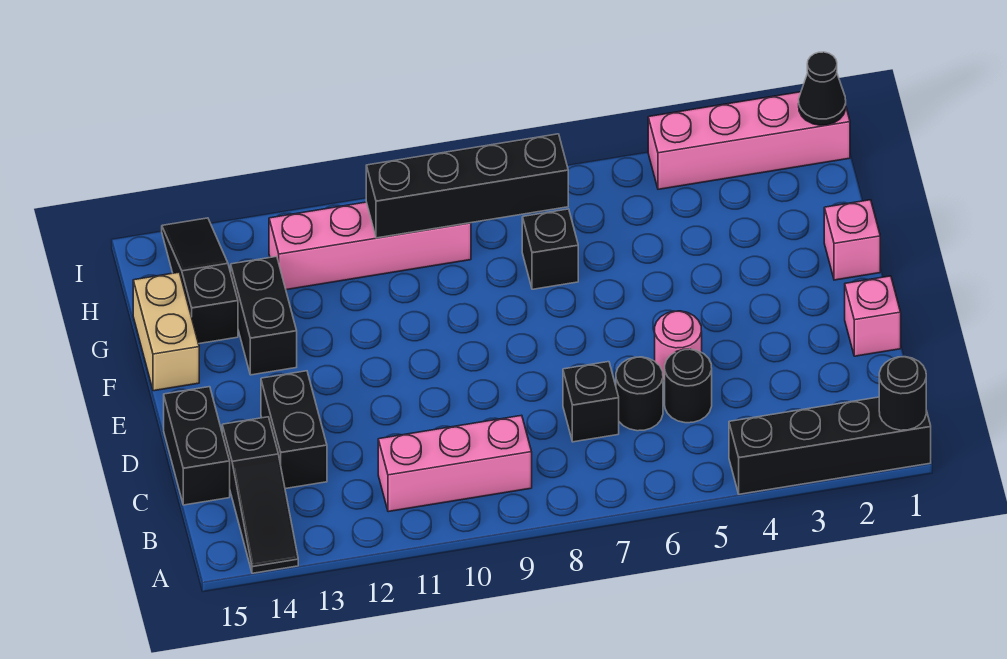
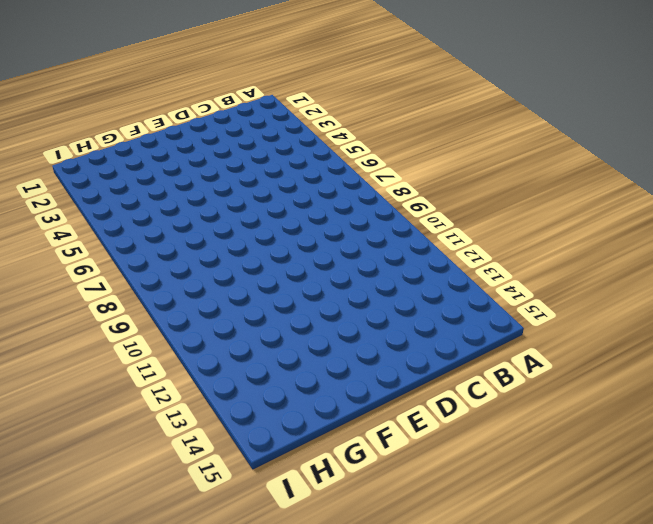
none -> black brick A1:A4 level 1
none -> black slope A14:C14 level 1 top C
none -> pink brick B9:B11 level 1

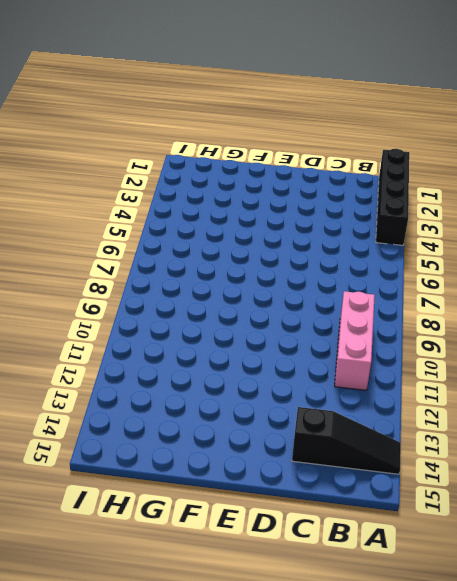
none -> black round brick C5 level 1
none -> black round brick C6 level 1
none -> black brick C7 level 1

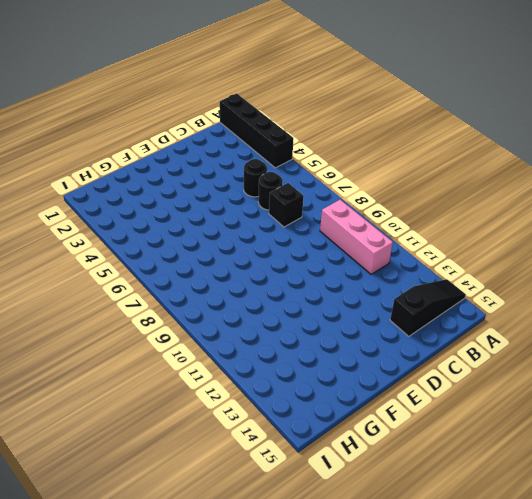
none -> black brick C13:D13 level 1
none -> black brick C15:D15 level 1
none -> pink brick D1 level 1

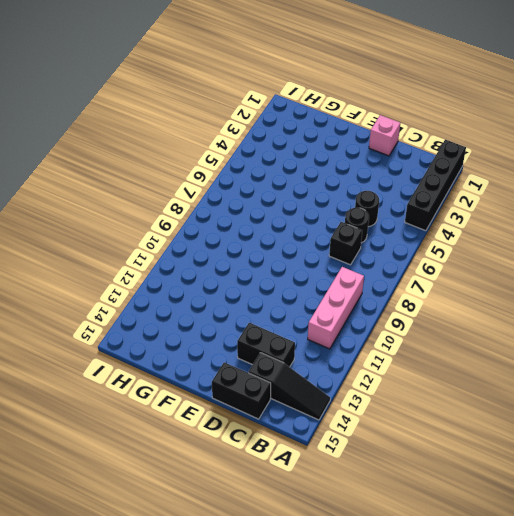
none -> pink round brick D5 level 1
none -> pink brick F1 level 1
none -> black brick F13:G13 level 1

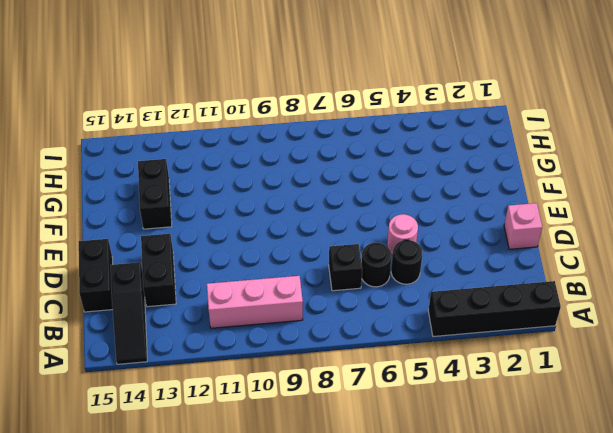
none -> pink brick F1 level 1
none -> tan brick F15:G15 level 1
none -> black brick G7 level 1

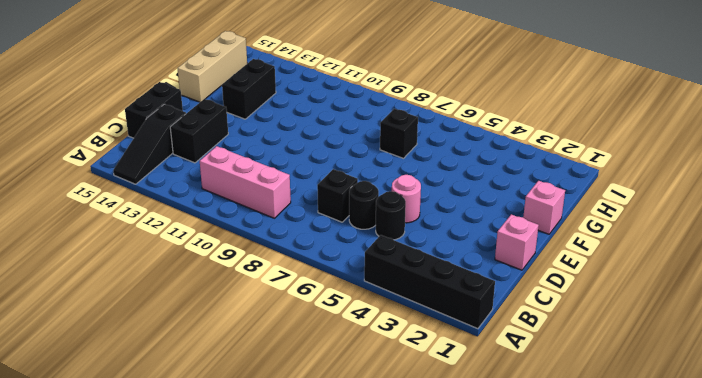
tan brick F15:H15 level 1 -> tan brick F15:G15 level 1
none -> black slope G14:I14 level 1 top G
none -> pink brick H9:H12 level 1
none -> pink brick I1:I4 level 1

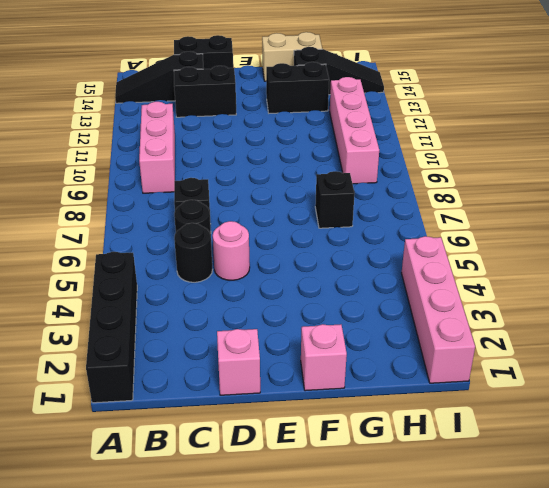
none -> black round brick A1 level 2
none -> black brick H7:H10 level 2
none -> black cone I1 level 2

